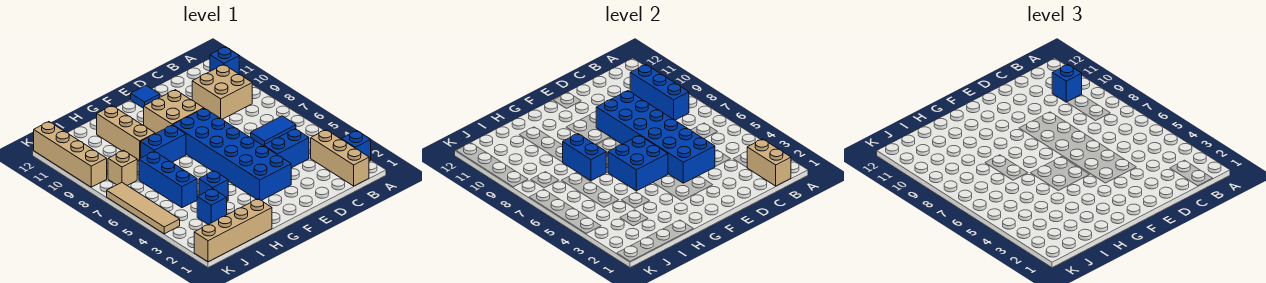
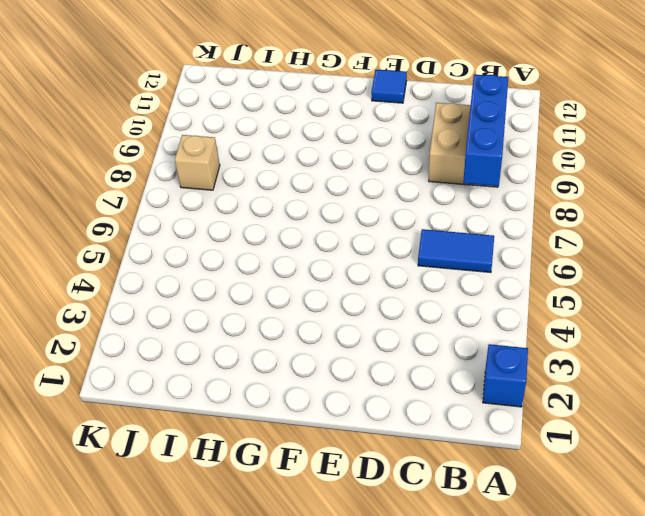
none -> blue brick A11 level 1
none -> tan brick B1:B3 level 1
none -> blue brick C4:D4 level 1

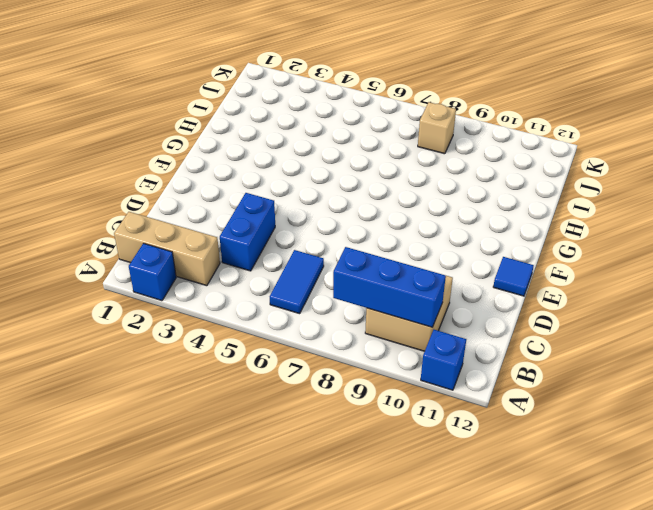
none -> blue brick E3:F8 level 1
none -> tan brick E9:F10 level 1
none -> blue brick G8:H8 level 1

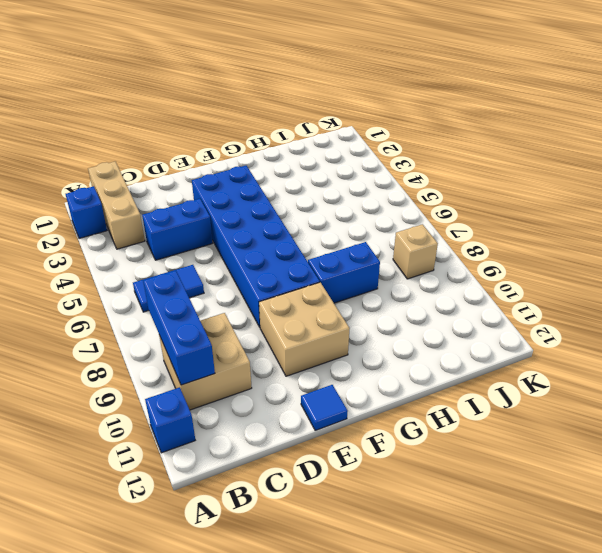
none -> tan brick H1:K1 level 1
none -> blue brick H4 level 1
none -> tan brick H9:H11 level 1

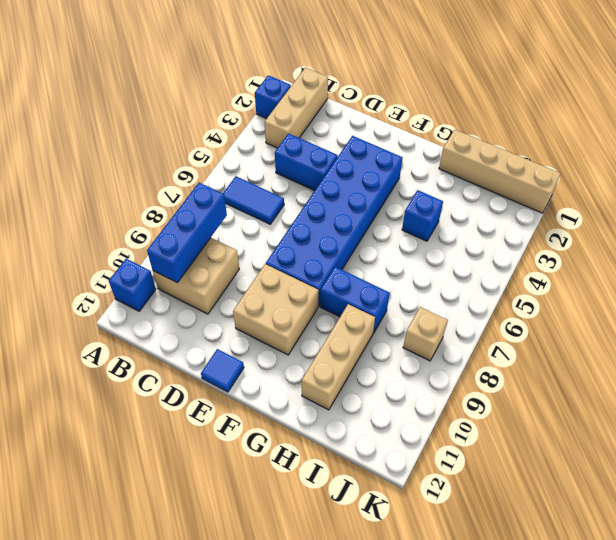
none -> blue brick I3 level 1
none -> blue brick I5:I7 level 1
none -> tan tile K4:K7 level 1

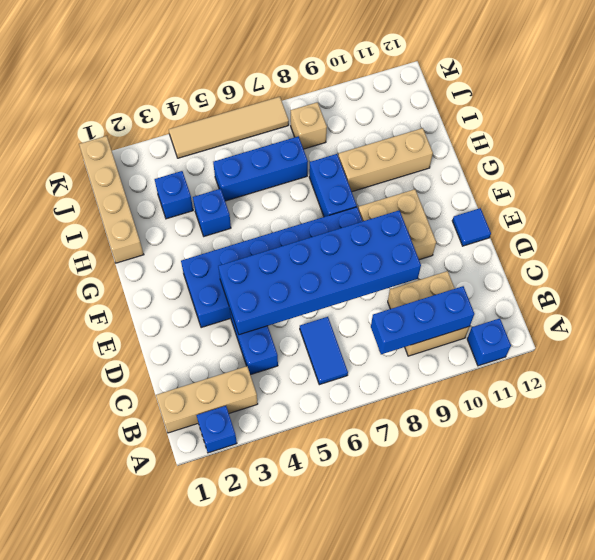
none -> tan brick K9:K12 level 1
none -> tan brick B1:B2 level 2
none -> blue brick F5:G6 level 2

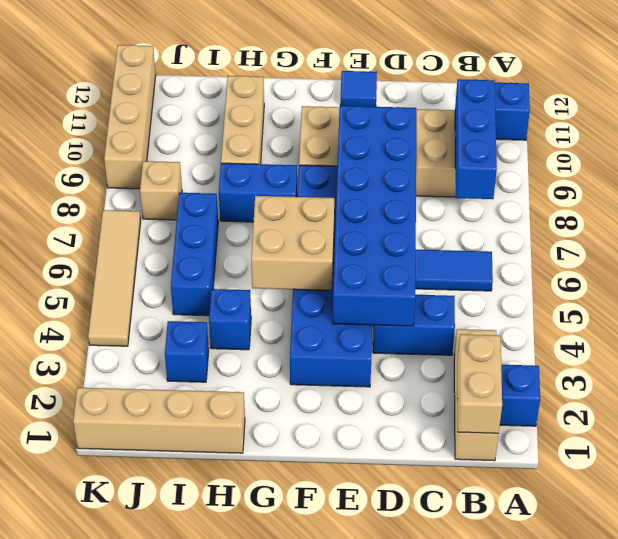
tan brick F5:G6 level 2 -> blue brick F5:G6 level 2
none -> blue brick H7:H8 level 2
none -> blue brick B10 level 3

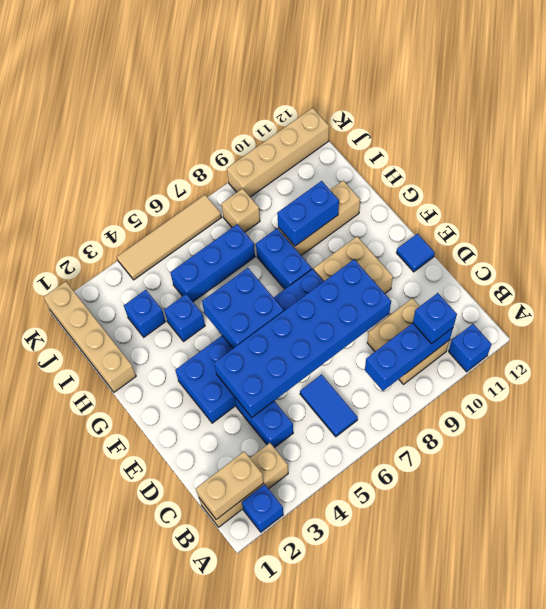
blue brick H9:H10 level 2 -> blue brick H7:H8 level 2

